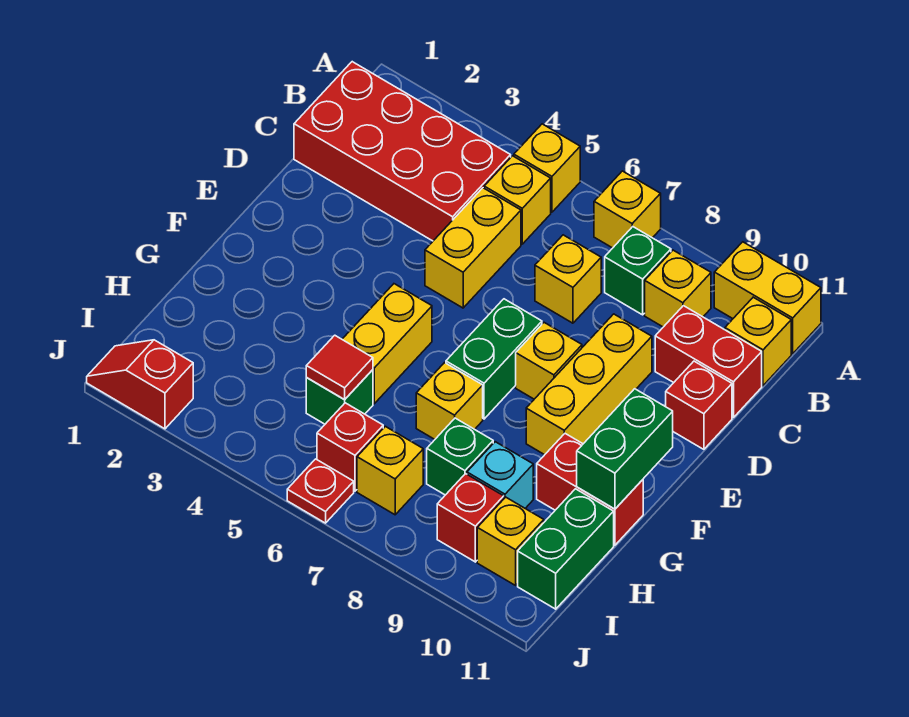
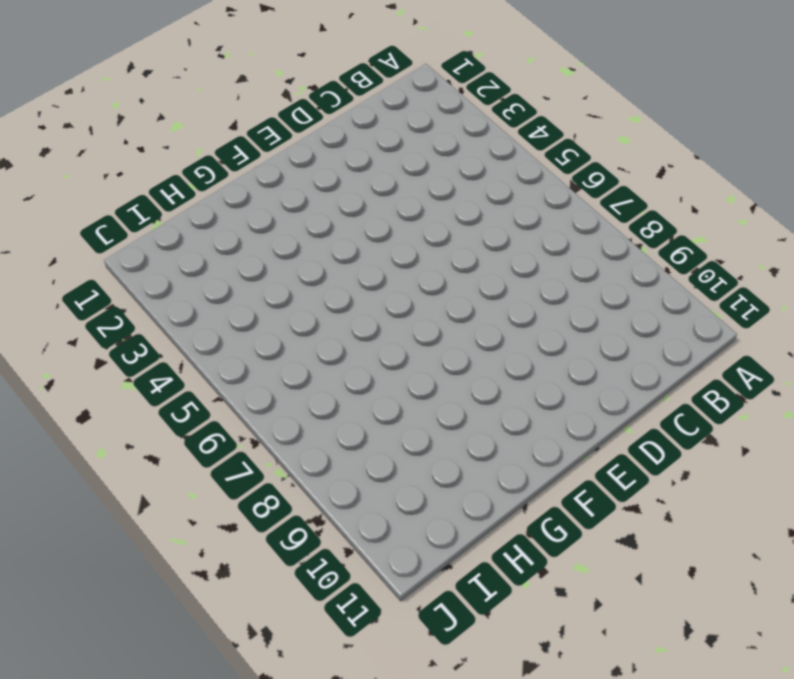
none -> yellow brick A5 level 1
none -> yellow brick A7 level 1
none -> yellow brick A10:A11 level 1
none -> red brick B1:C4 level 1

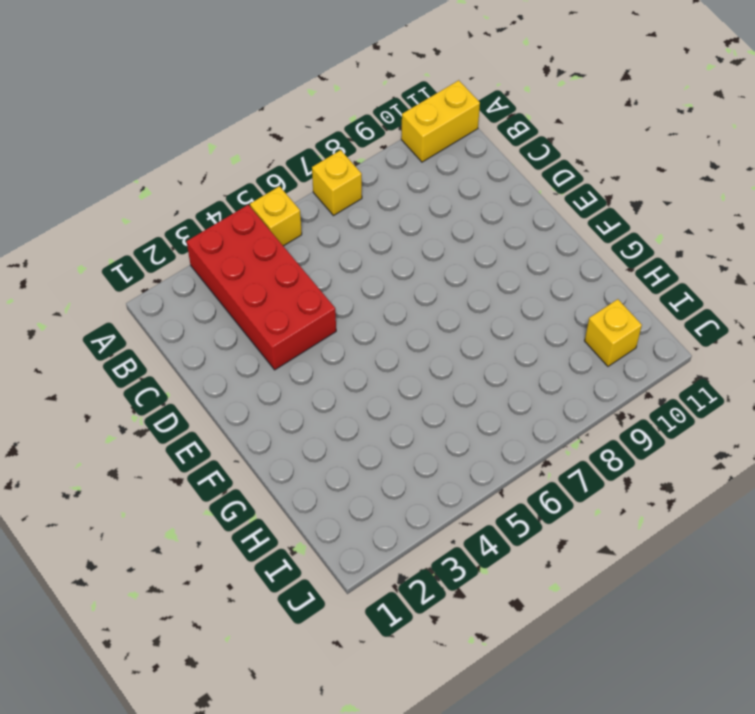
red brick A3:D4 level 1 -> red brick B1:C4 level 1
none -> yellow brick B5 level 1
none -> green brick B8 level 1
none -> yellow brick B9 level 1
none -> yellow brick B11 level 1

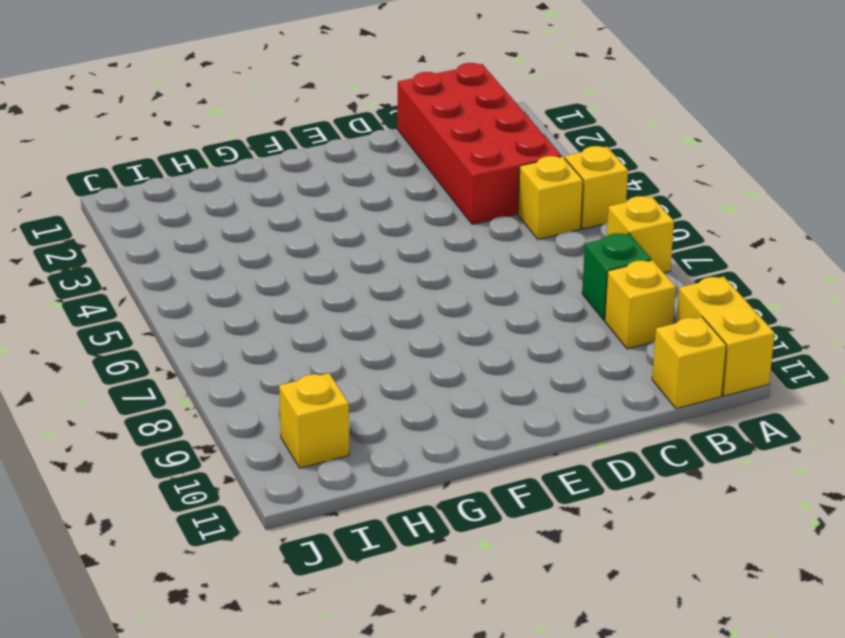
none -> yellow brick C5:D5 level 1
none -> yellow brick C7 level 1
none -> red brick C10:C11 level 1
none -> yellow brick D9:F9 level 1

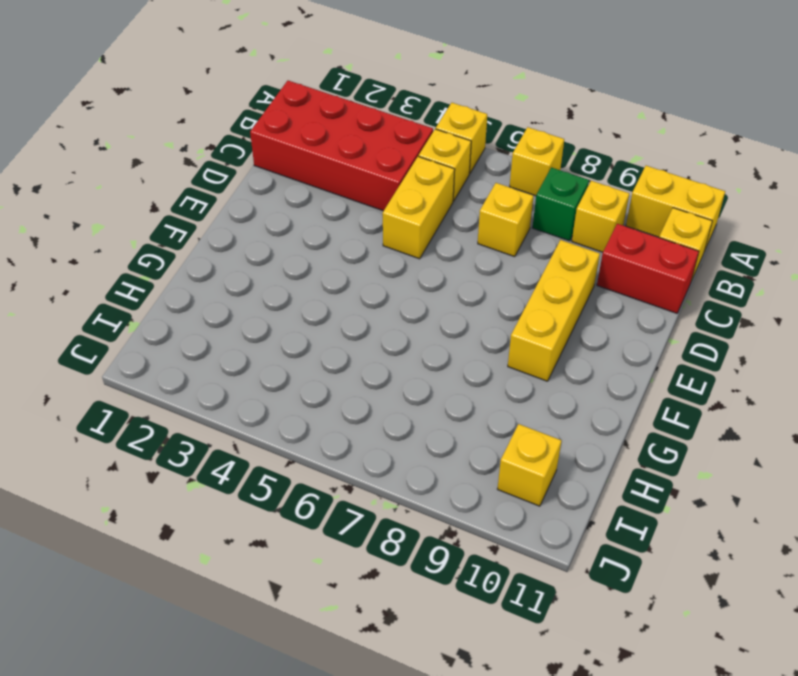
none -> red brick D11 level 1
none -> green brick E7:F7 level 1
none -> yellow brick E8 level 1
none -> yellow brick F5:G5 level 1

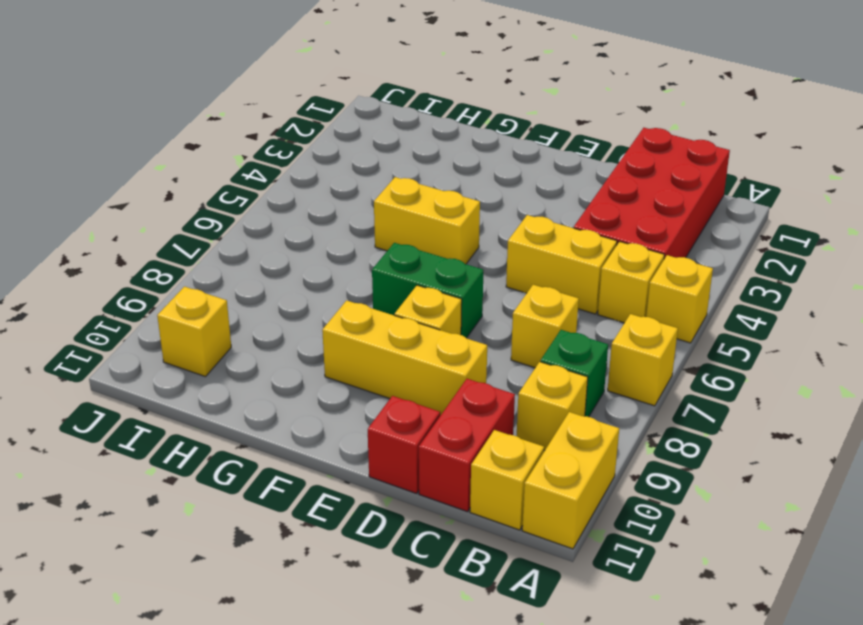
none -> yellow brick G7 level 1
none -> red brick G10:G11 level 1
none -> green brick H5 level 1
none -> green brick H8 level 1

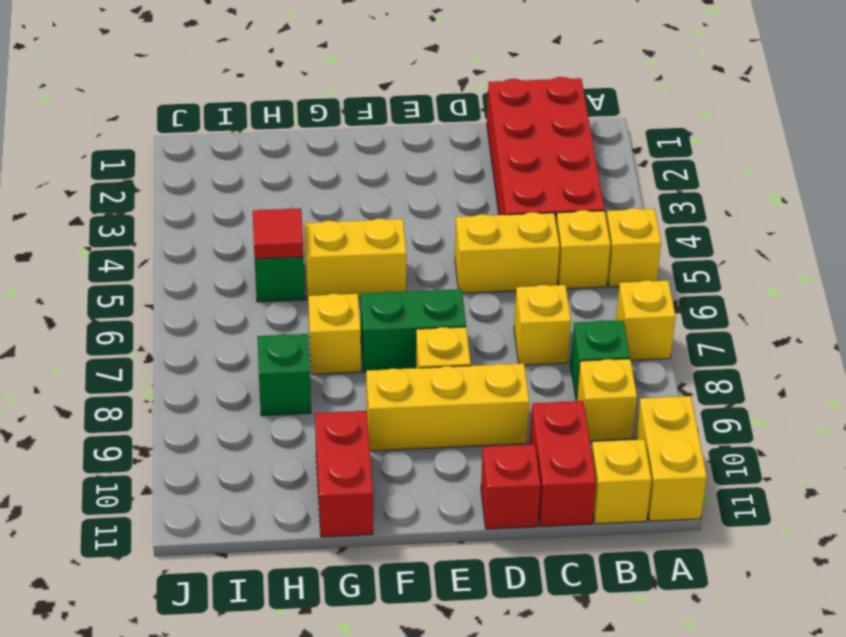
none -> cyan brick H9 level 1
none -> green brick H11:I11 level 1
none -> red brick I6 level 1
none -> yellow brick I7 level 1

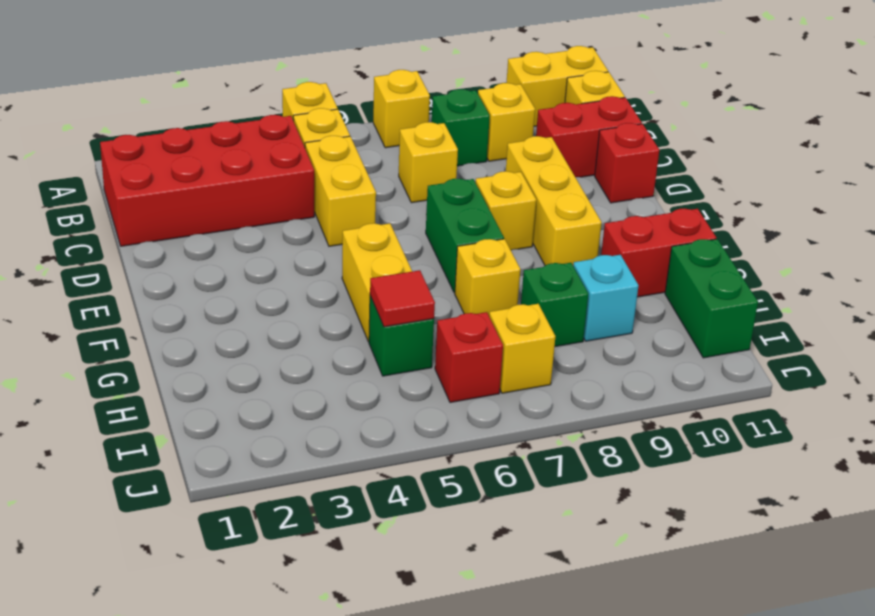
none -> red brick I9 level 1
none -> yellow brick I10 level 1
none -> red slope J1:J2 level 1 top 2
none -> red plate J6 level 1

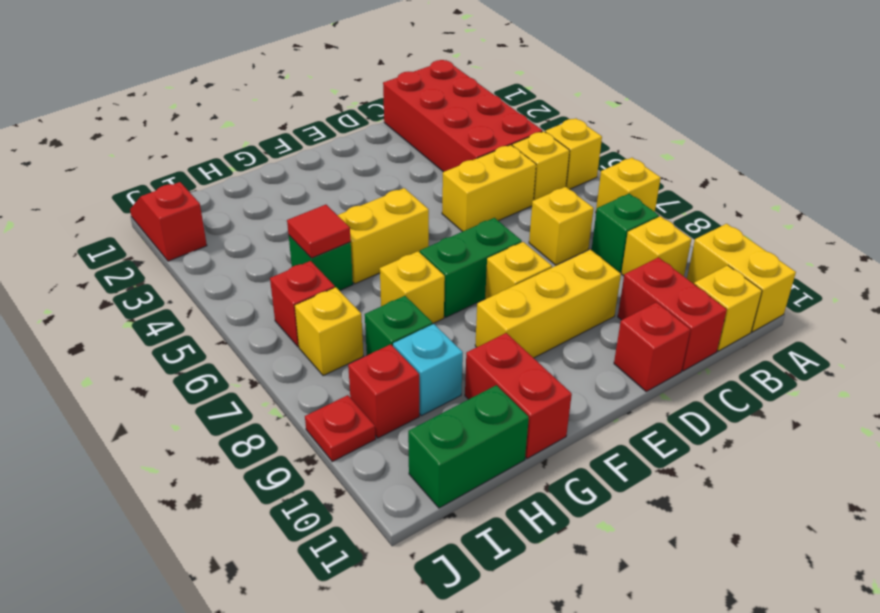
red plate J9 level 1 -> red plate J6 level 1
none -> yellow brick I10 level 1
none -> green brick F11:G11 level 2

